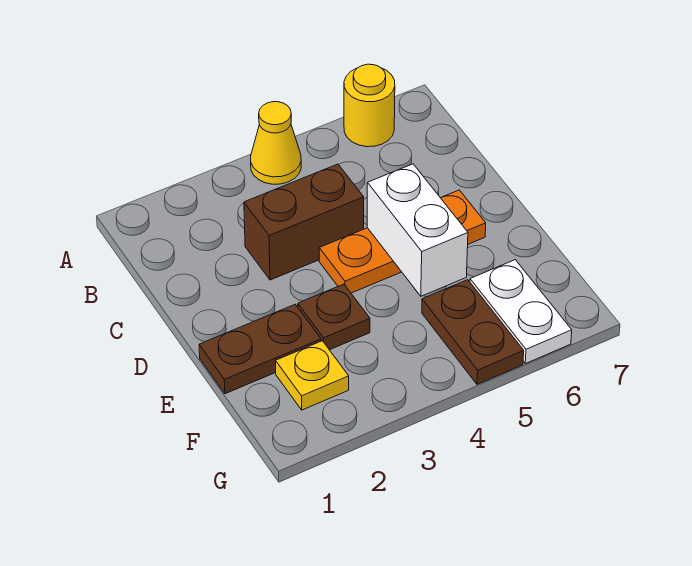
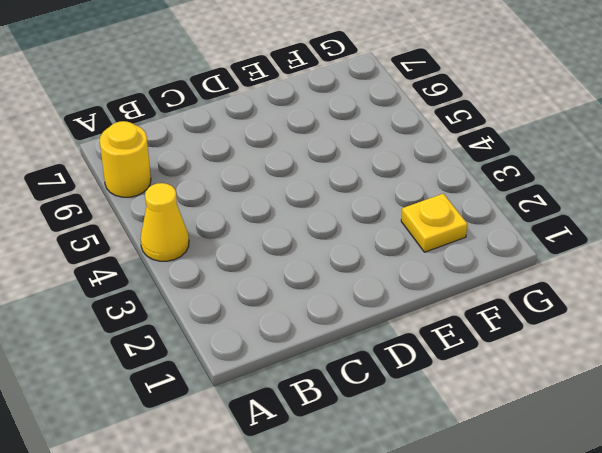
none -> brown brick C3:C4 level 1
none -> orange plate D4:D6 level 1

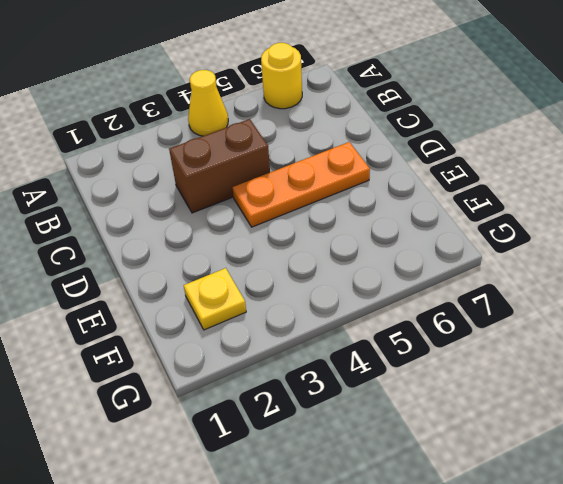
none -> brown plate E1:E2 level 1
none -> brown plate E3 level 1

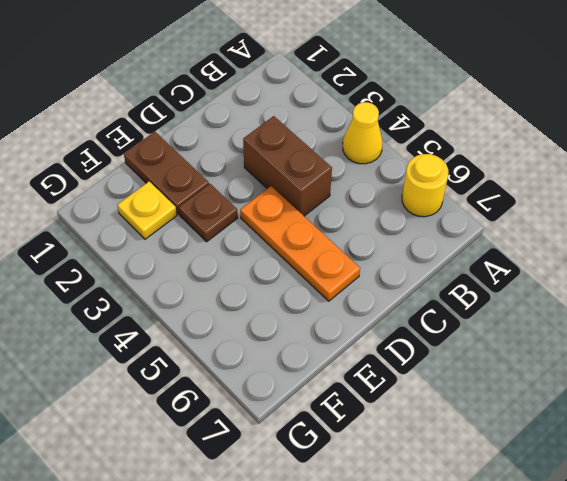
none -> brown plate F5:G5 level 1
none -> white plate F6:G6 level 1

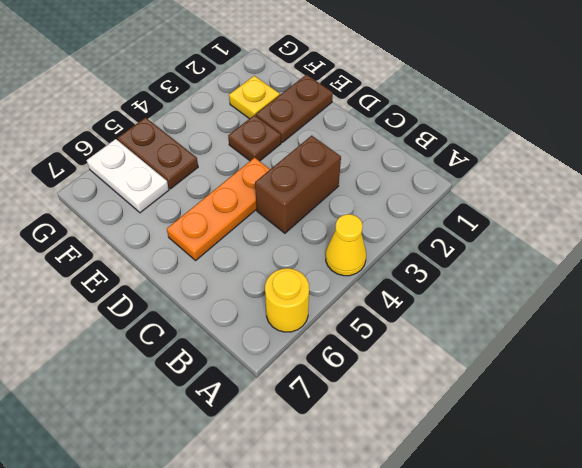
none -> white brick D5:E5 level 2

